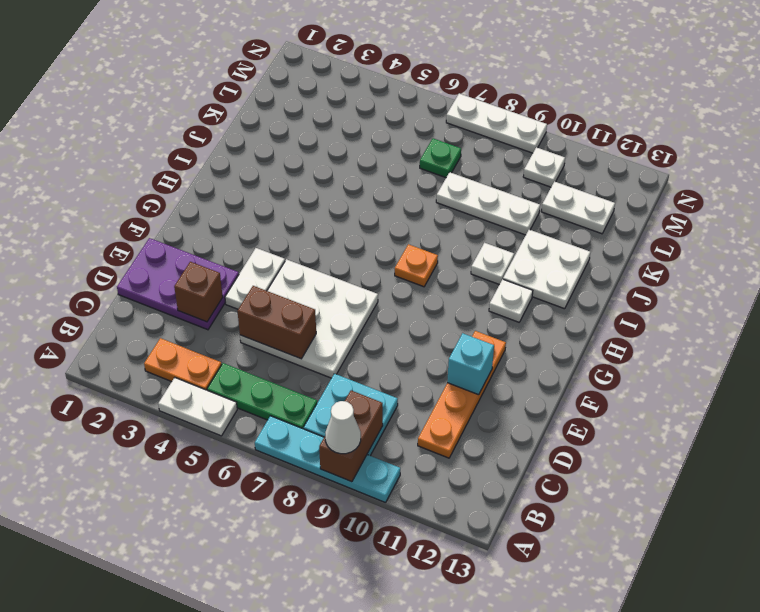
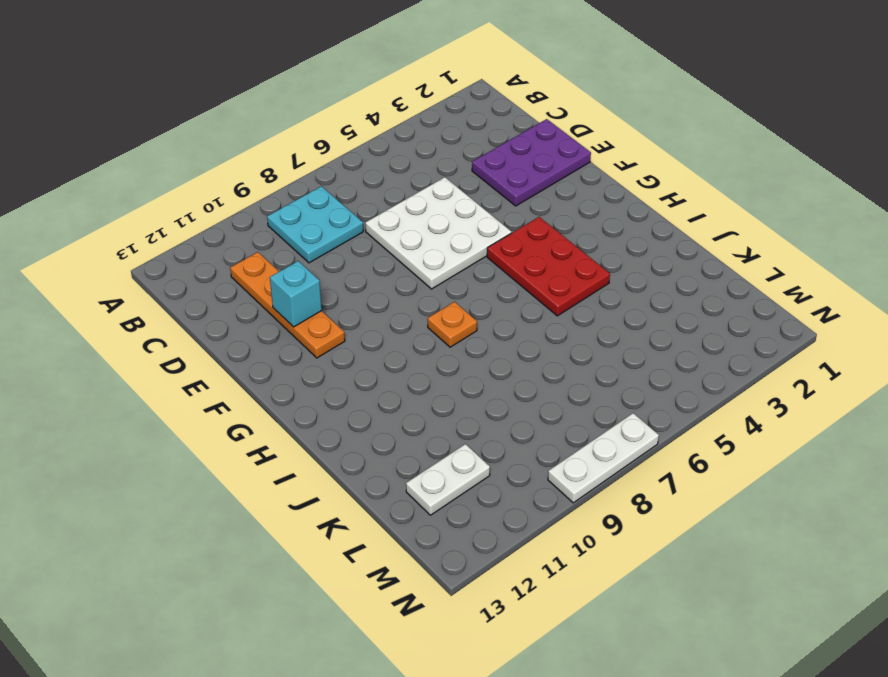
red plate G4:I5 level 1 -> none
none -> white plate A4:A5 level 1
none -> cyan plate A7:A10 level 1
none -> orange plate B3:B4 level 1

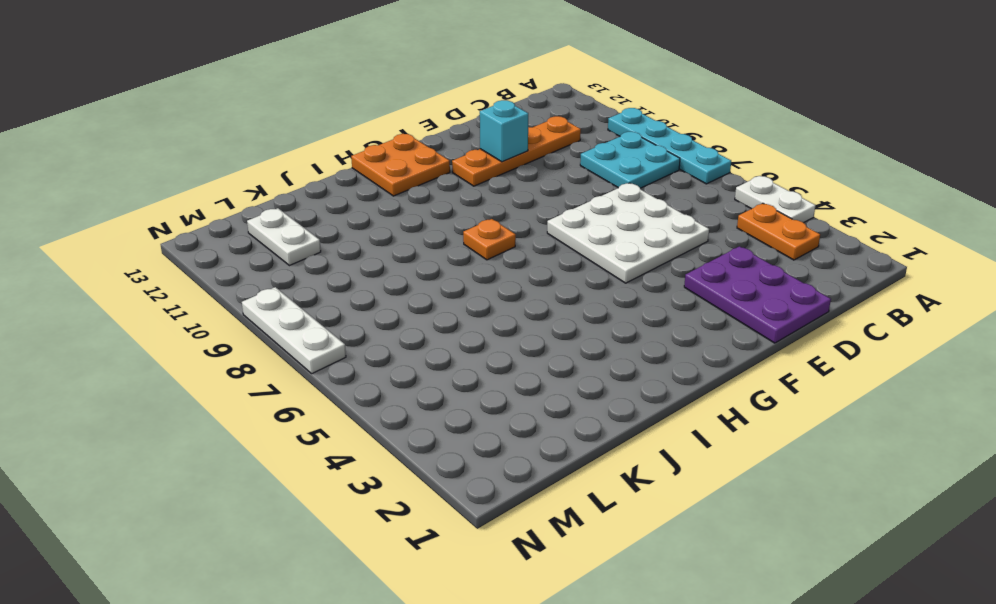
orange plate G12:H13 level 1 -> none
none -> green plate B5:B7 level 1
none -> white plate E4:F4 level 1
none -> white plate H11 level 1

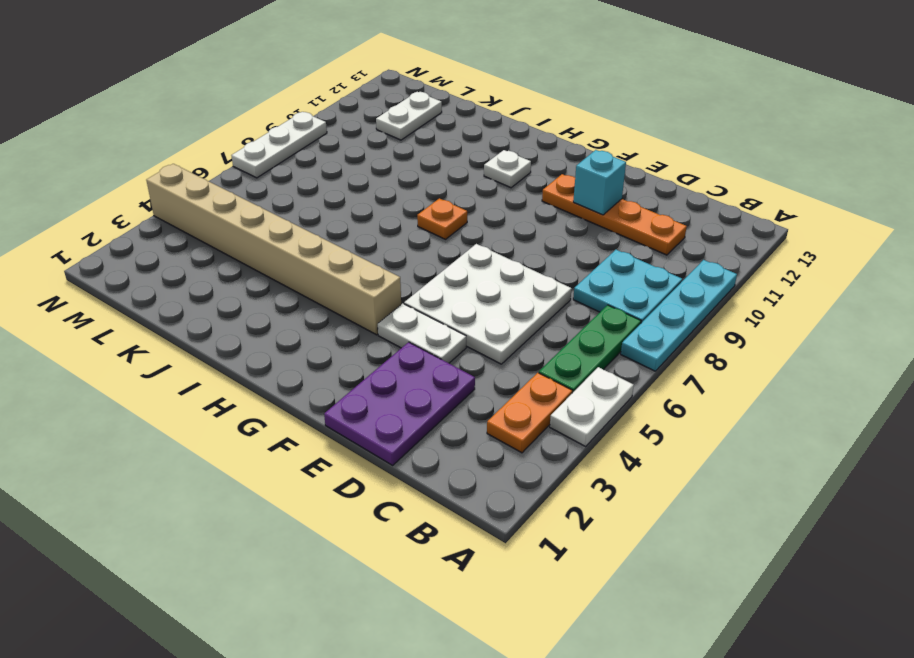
tan brick G4:N4 level 1 -> none
none -> white plate I10 level 1
none -> white plate I11:J12 level 1
none -> white plate K8:K10 level 1

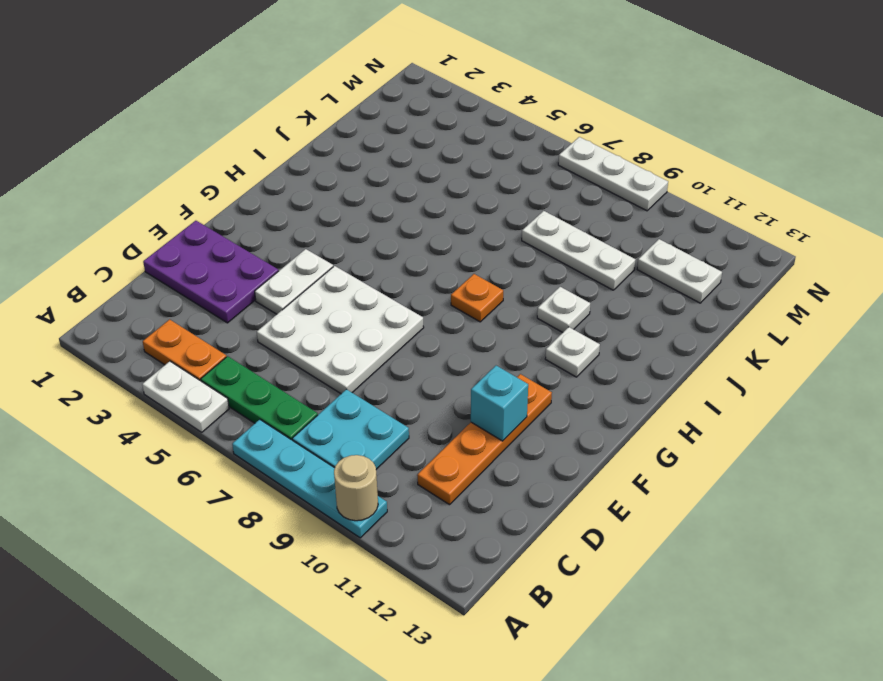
tan round brick A10 level 2 -> none
none -> white plate I11:J12 level 1
none -> green plate L7 level 1
none -> white plate M10 level 1

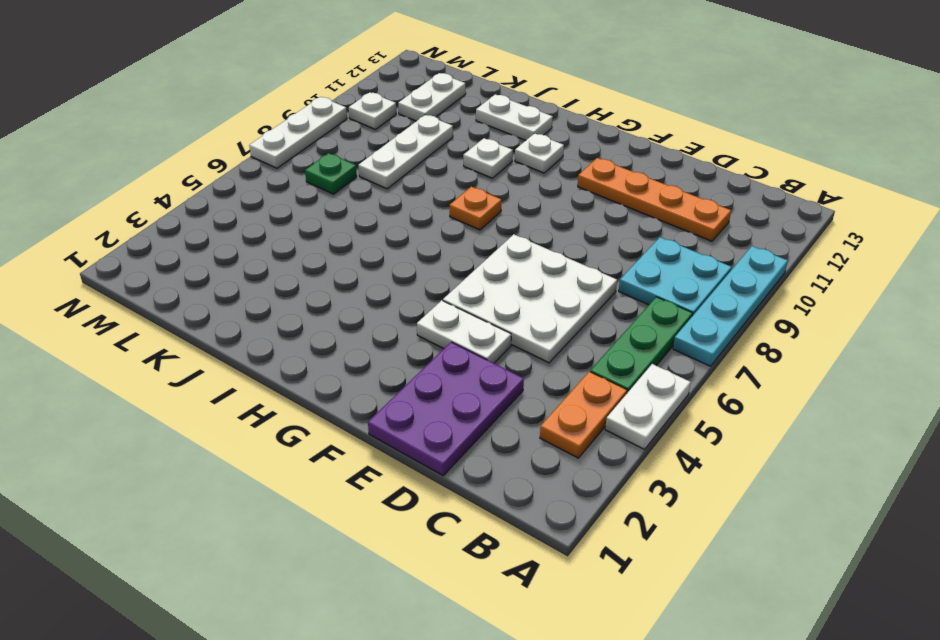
white plate I12:J12 level 1 -> white plate I11:J12 level 1
none -> brown brick A9:B9 level 2
none -> brown brick D3 level 2
none -> brown brick D5:D6 level 2

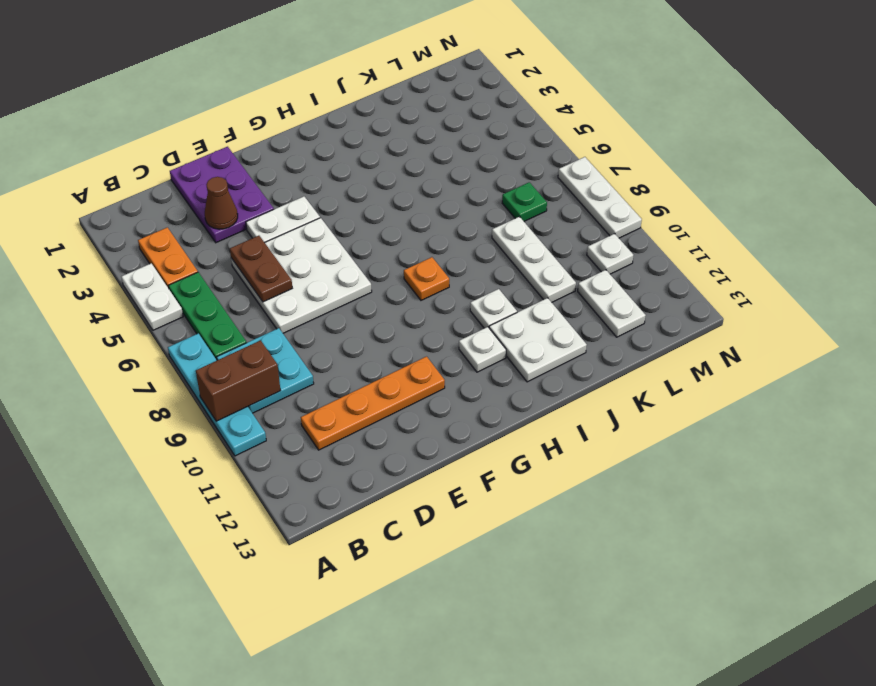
brown cone D3 level 2 -> brown brick D3 level 2
brown plate D5:D6 level 2 -> brown brick D5:D6 level 2
none -> cyan brick E11 level 2
none -> white cone A9 level 3

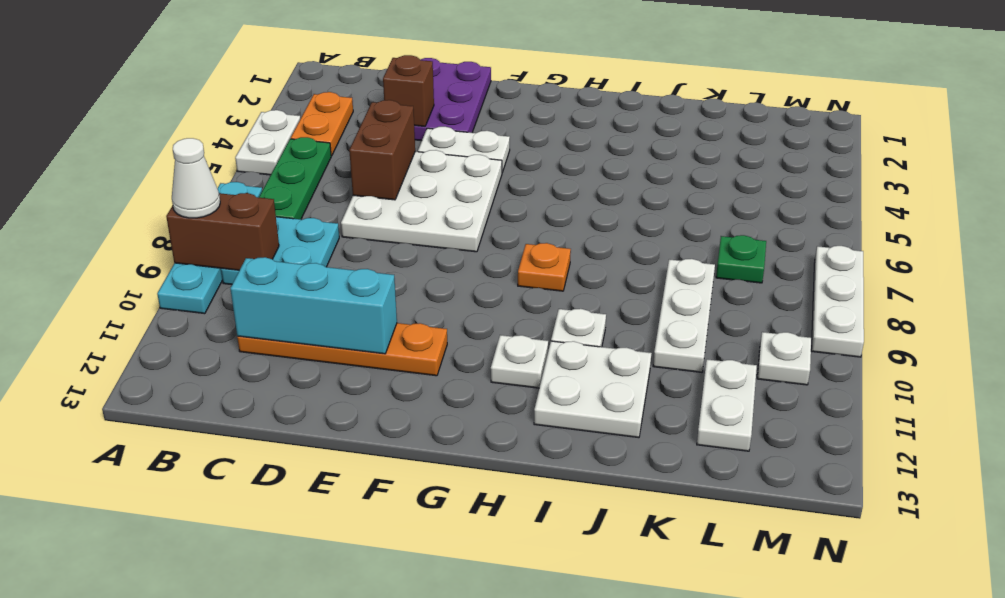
cyan brick C11:E11 level 2 -> cyan brick E11 level 2

